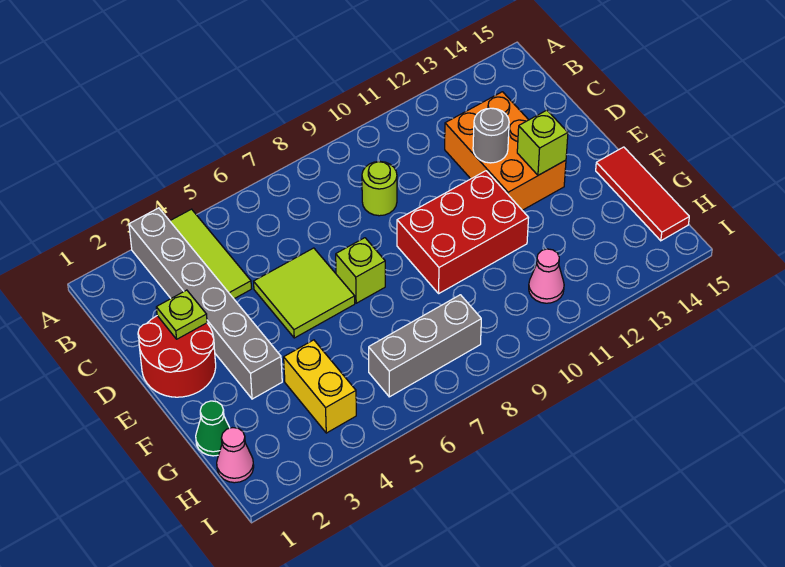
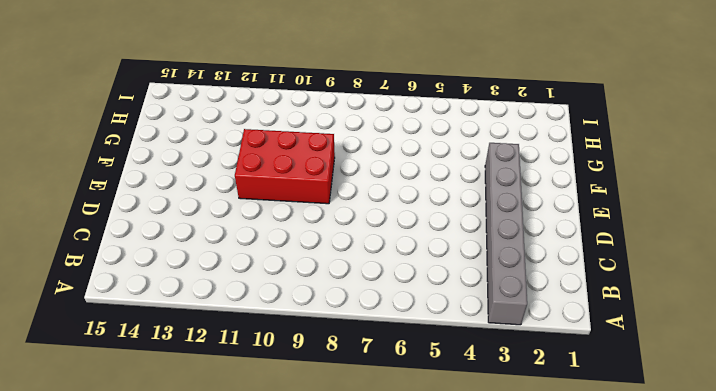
none -> lime tile A4:C4 level 1
none -> lime round brick C9 level 1
none -> orange brick C12:E13 level 1

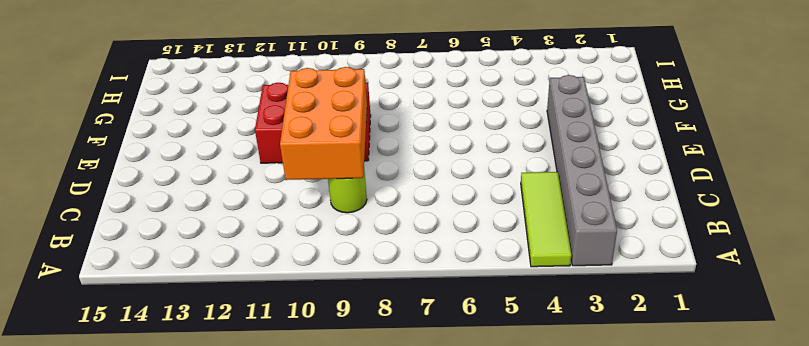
orange brick C9:E10 level 2 -> orange brick C12:E13 level 1
none -> red round brick D1:E2 level 1
none -> lime tile D5:E6 level 1
none -> lime brick E7 level 1

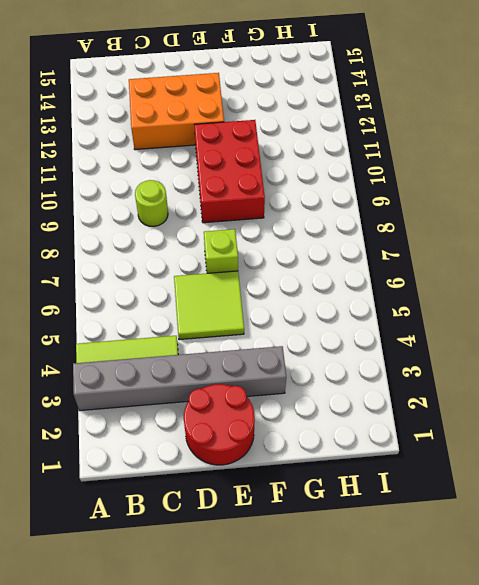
none -> red tile F15:H15 level 1
none -> green cone G1 level 1
none -> yellow brick G4:H4 level 1

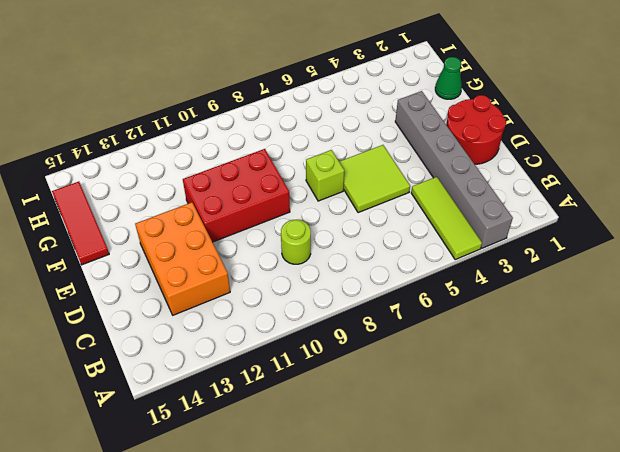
none -> yellow brick G4:H4 level 1
none -> pink cone H1 level 1
none -> grey brick H6:H8 level 1

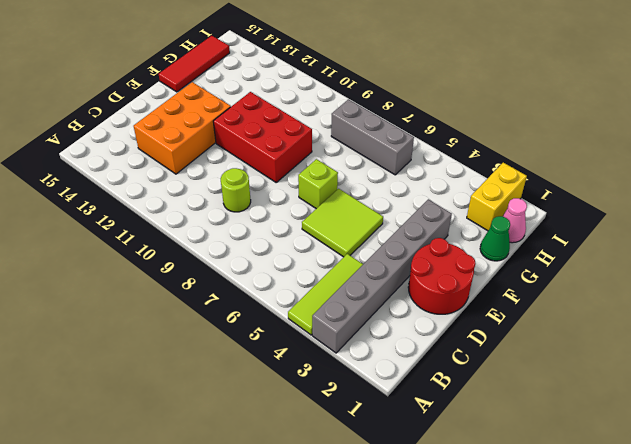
yellow brick H2:I2 level 1 -> yellow brick G4:H4 level 1
none -> pink cone H11 level 1
none -> lime plate D2 level 2
none -> grey round brick D12 level 2

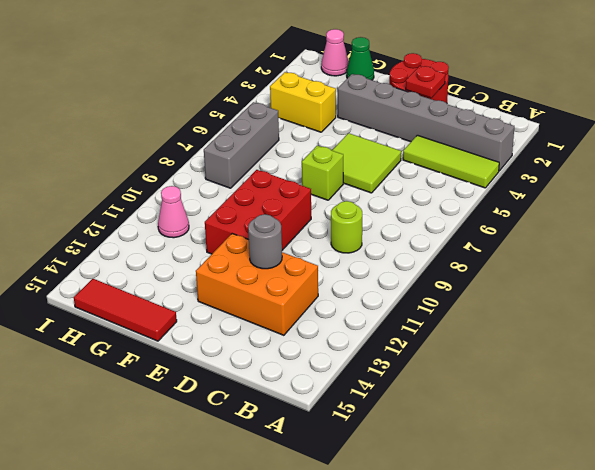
red plate D2 level 2 -> lime plate D2 level 2
none -> lime brick E13 level 2

